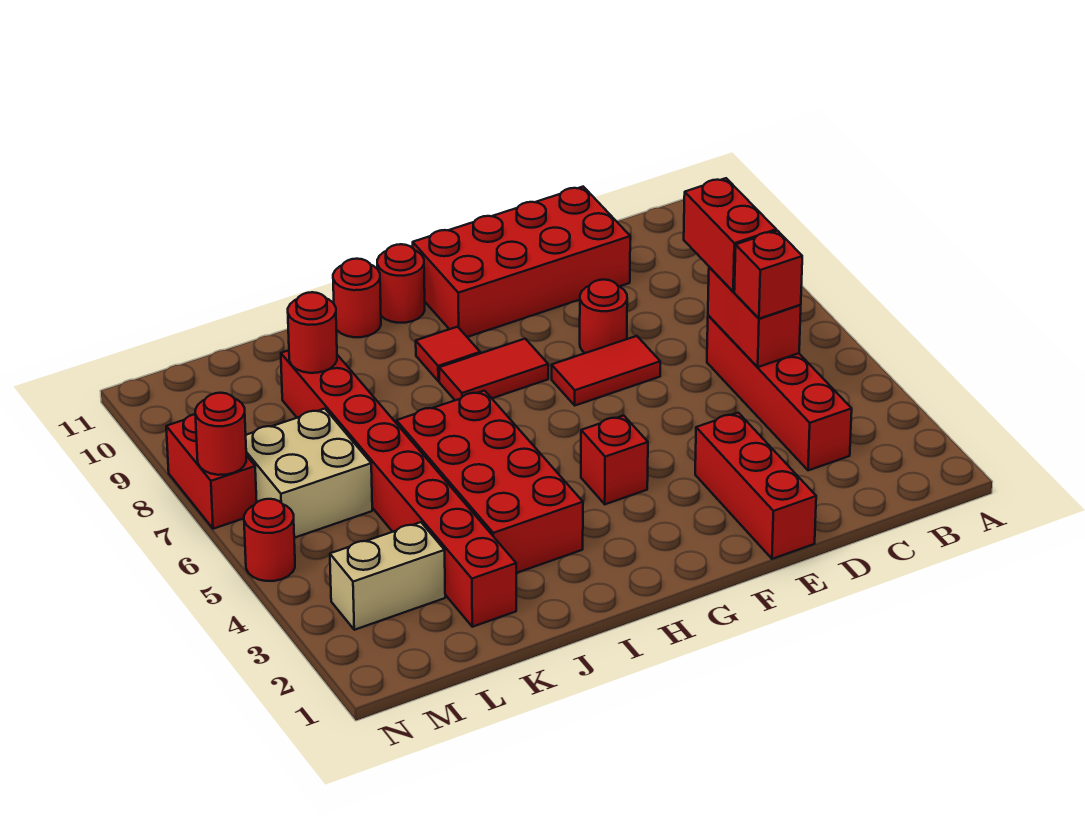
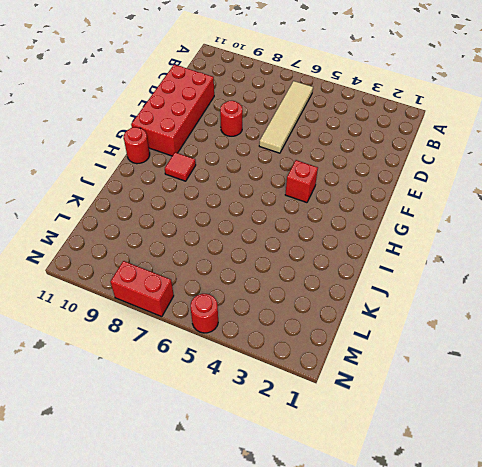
tan tile B6:E6 level 1 -> red brick C3:C6 level 1
none -> red brick E1:E3 level 1
none -> red tile E7:F7 level 1
none -> red tile G8:H8 level 1

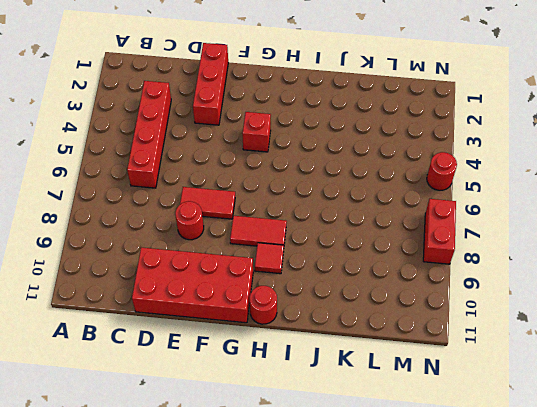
none -> red brick I3:J6 level 1
none -> red round brick I11 level 1
none -> red brick K2:K9 level 1

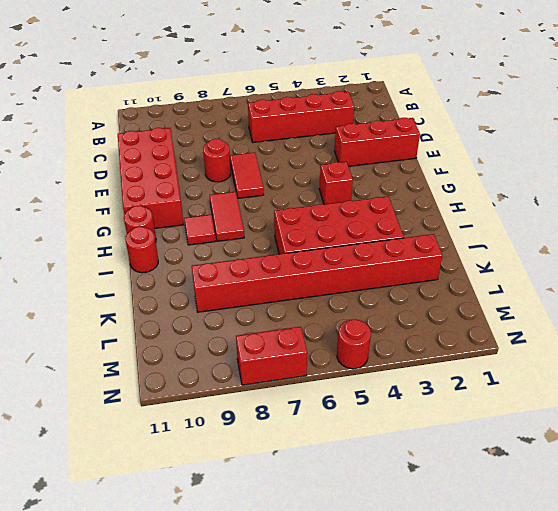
none -> tan brick L3:M3 level 1
none -> tan brick L6:M7 level 1
none -> red brick C5:C6 level 2

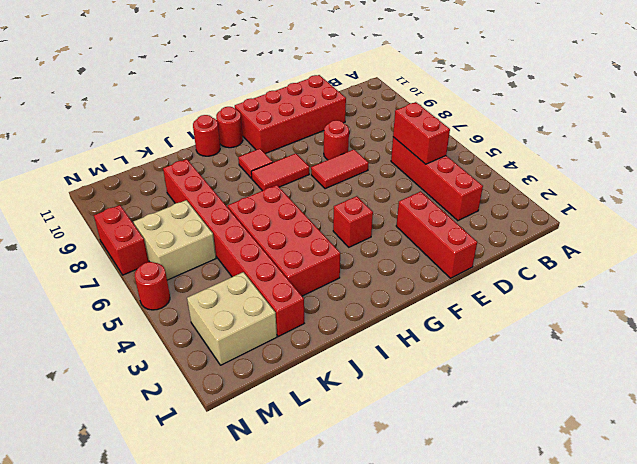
tan brick L2:M3 level 1 -> tan brick L3:M3 level 1
none -> red round brick K9 level 2
none -> red round brick N7 level 2
none -> red brick C5 level 3

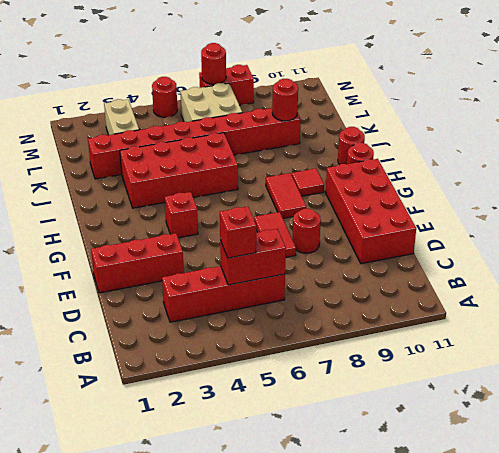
none -> red brick C6:C7 level 3

